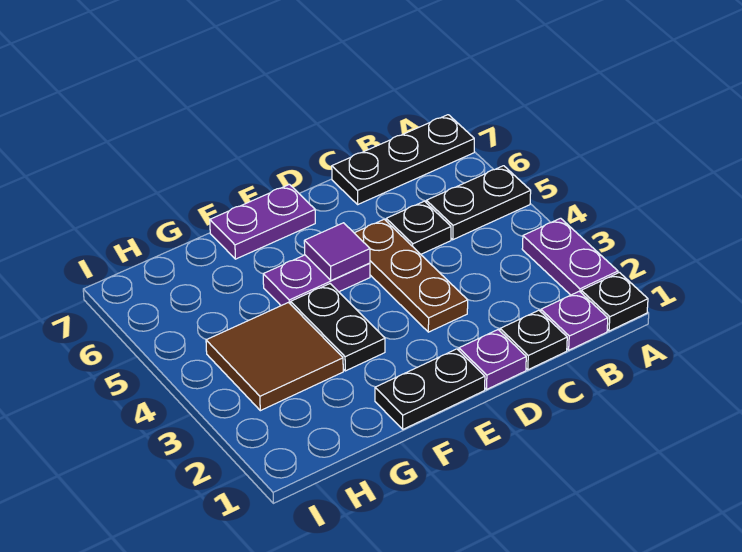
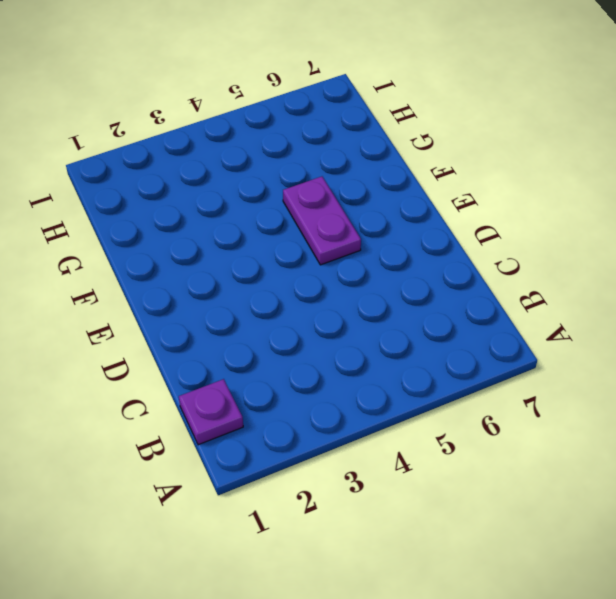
none -> black plate A1 level 1
none -> purple plate A2:A3 level 1
none -> black plate A5:B5 level 1

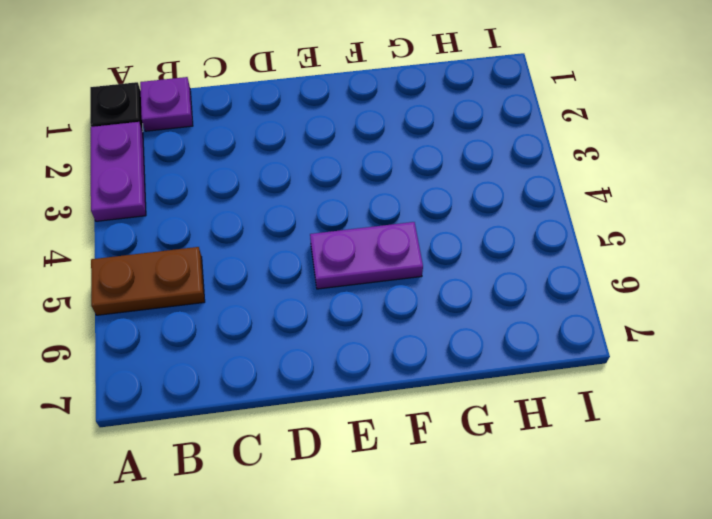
brown plate A5:B5 level 1 -> black plate A5:B5 level 1
none -> black plate A7:C7 level 1
none -> black plate C1 level 1
none -> black plate C5 level 1

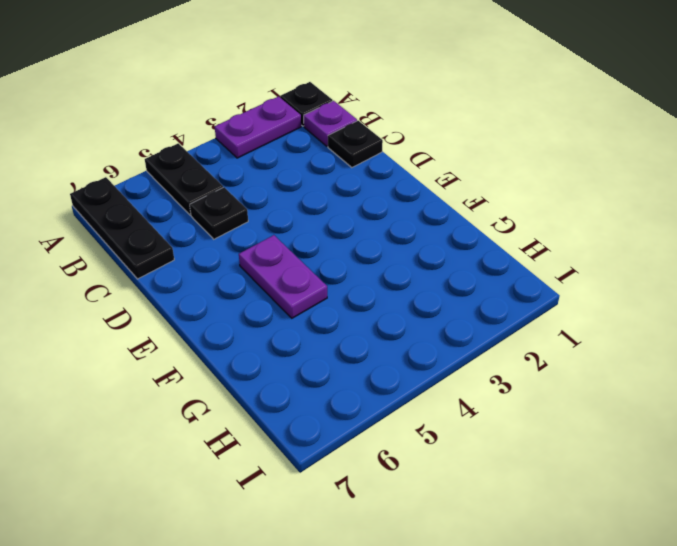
none -> purple plate D1 level 1
none -> brown plate D3:D5 level 1
none -> black plate E1:F1 level 1

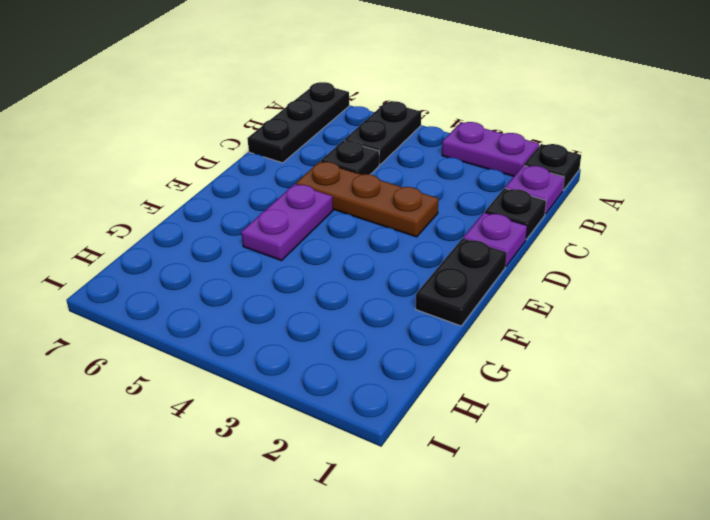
none -> purple plate E7:F7 level 1
none -> black plate F3:F4 level 1
none -> brown tile G3:H4 level 1

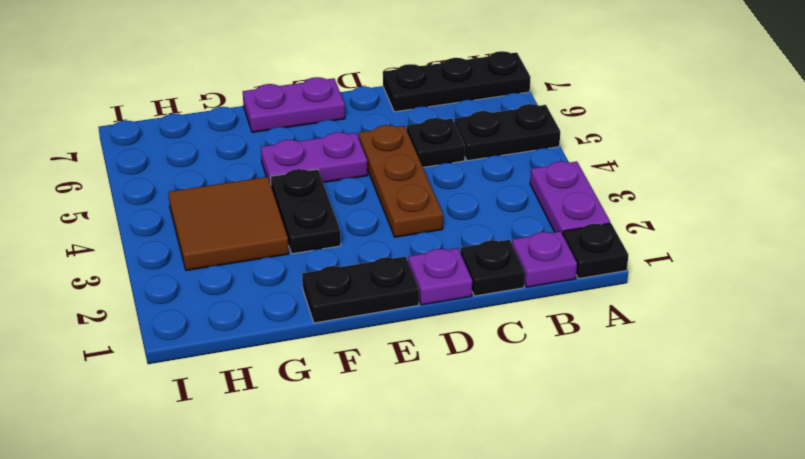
none -> purple tile E5 level 2

